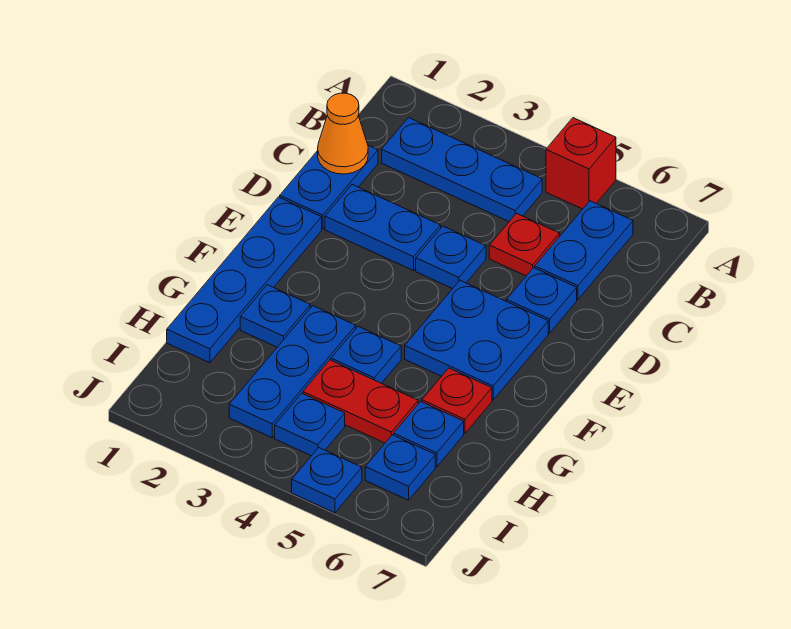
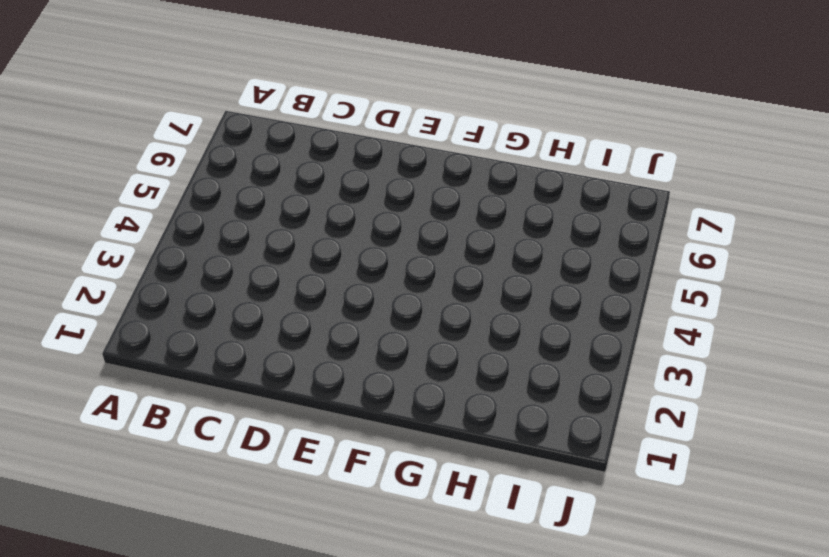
none -> red brick A5 level 1
none -> blue plate B2:B4 level 1
none -> blue plate B6:C6 level 1

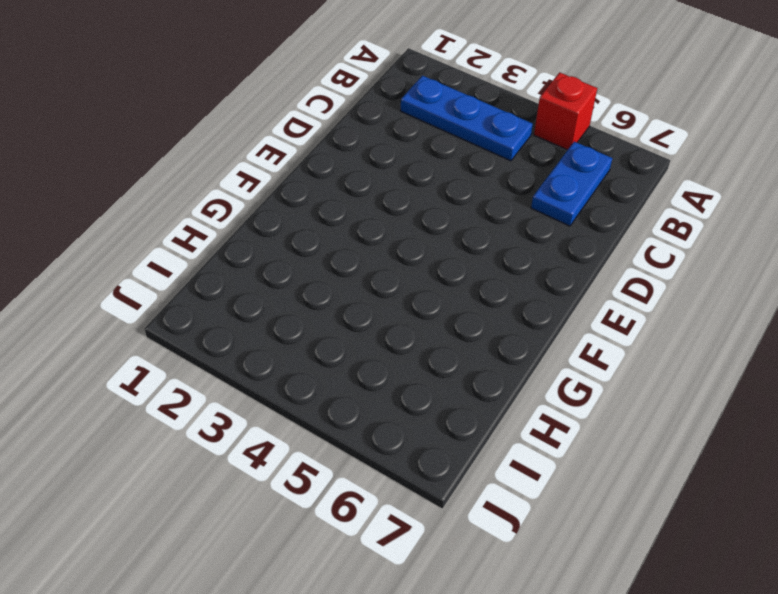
none -> blue plate C1:D1 level 1
none -> red plate C5 level 1
none -> blue plate D2:D3 level 1

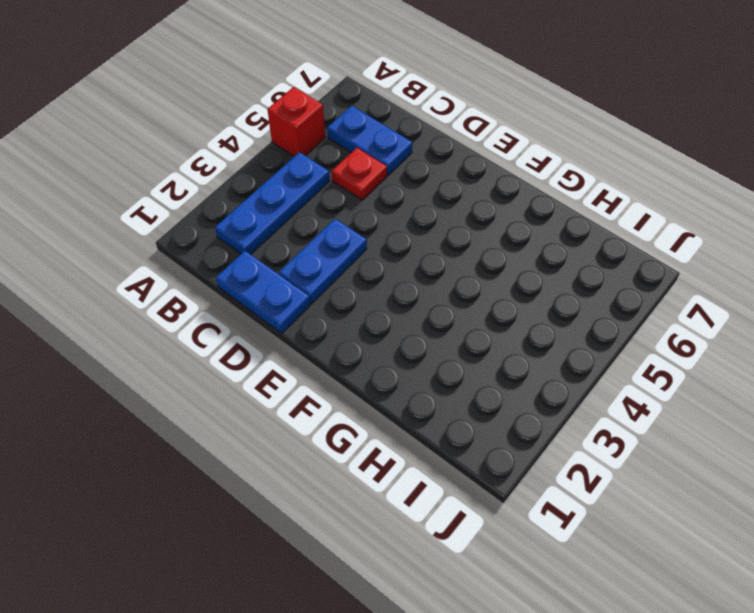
none -> blue plate D4 level 1
none -> blue plate D6 level 1
none -> blue plate E1:H1 level 1

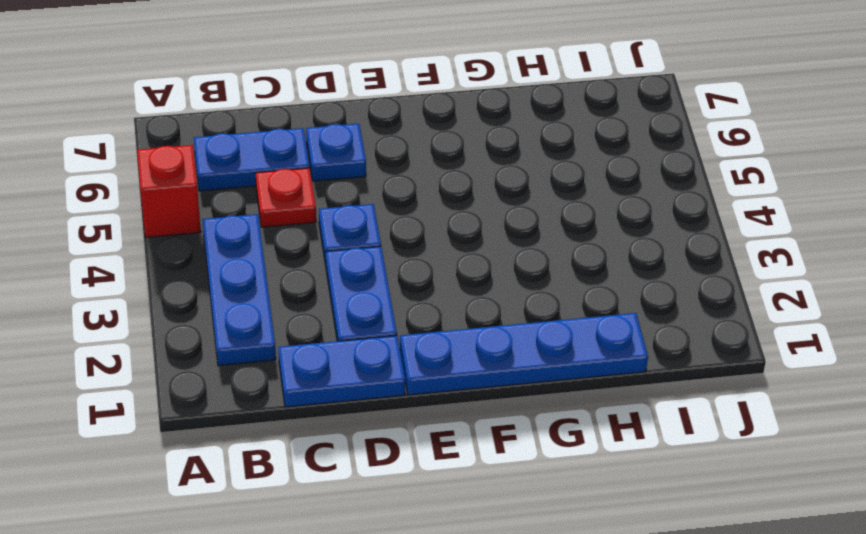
none -> blue plate E5:F6 level 1
none -> blue plate G2 level 1
none -> blue plate G3:I3 level 1

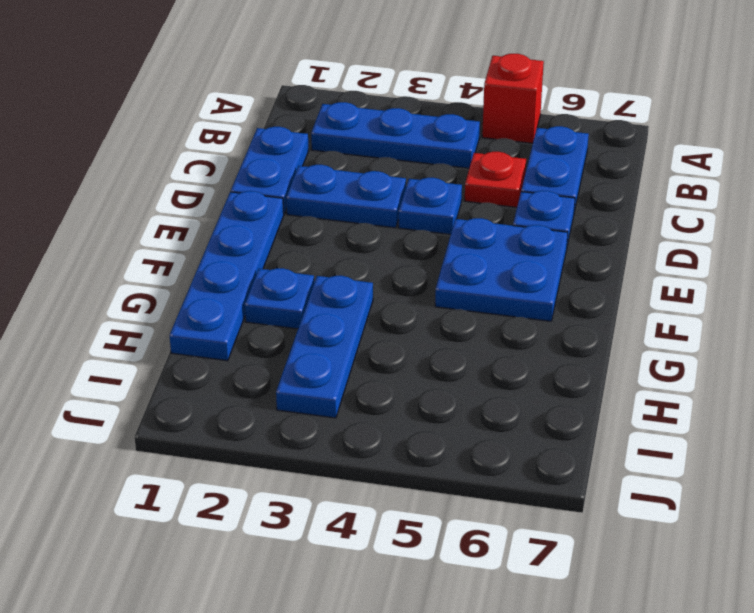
none -> blue plate G4 level 1
none -> red plate G6 level 1
none -> red plate H4:H5 level 1

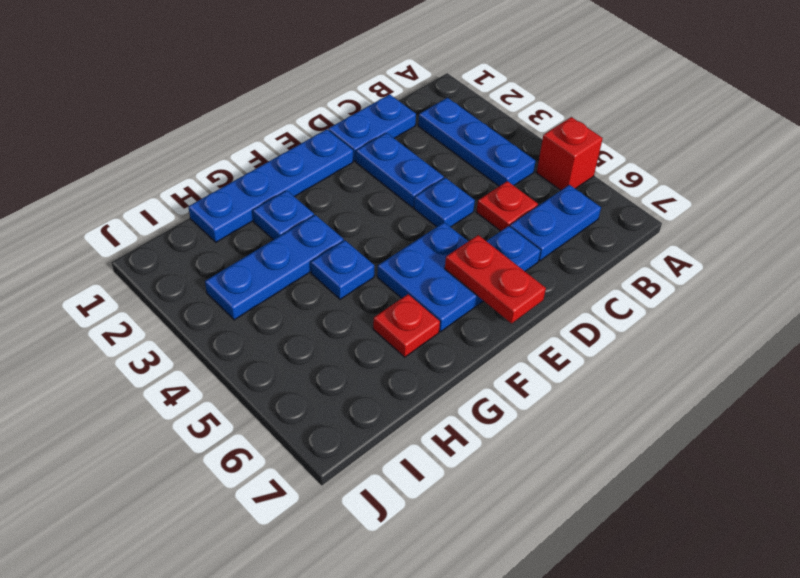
red plate E6:E7 level 2 -> red plate H4:H5 level 1
none -> blue plate H6 level 1
none -> blue plate I4 level 1
none -> blue plate I6 level 1

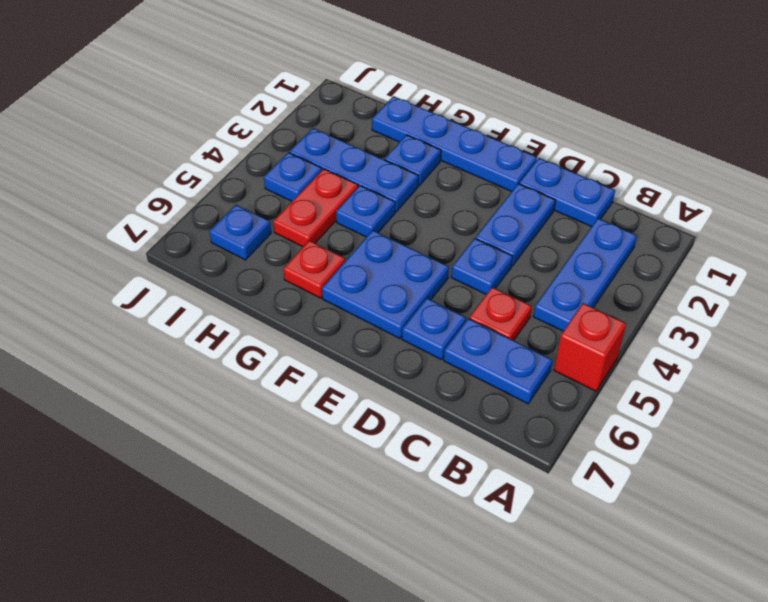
none -> blue plate H6 level 1
none -> blue plate J5 level 1
none -> orange cone C1 level 2

